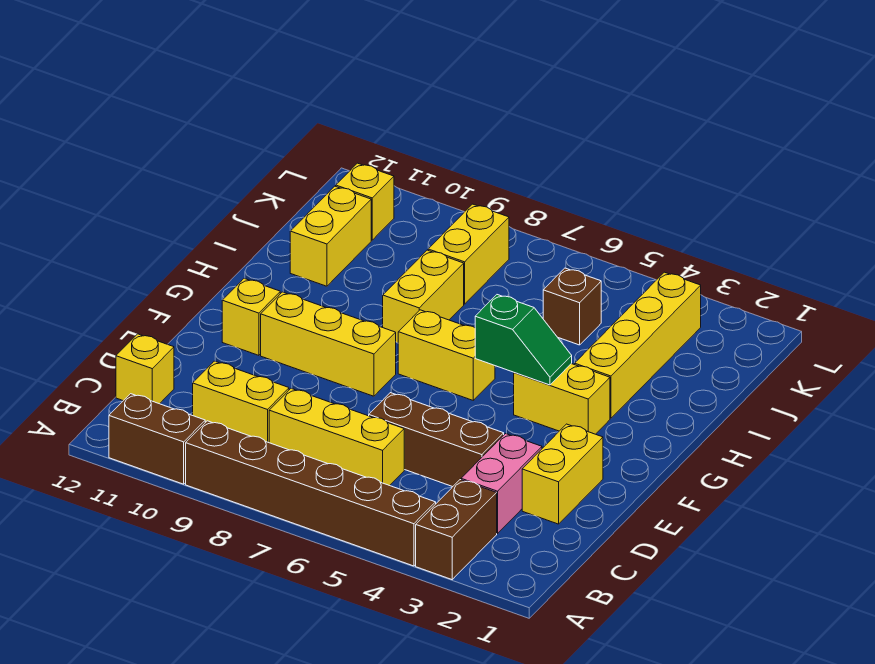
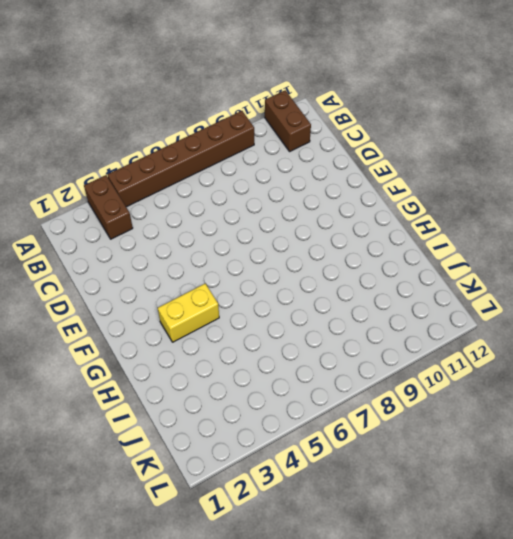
brown brick A11:B11 level 1 -> brown brick A10:A11 level 1
none -> pink brick C3:D3 level 1
none -> yellow brick C6:C8 level 1
none -> yellow brick C9:C10 level 1

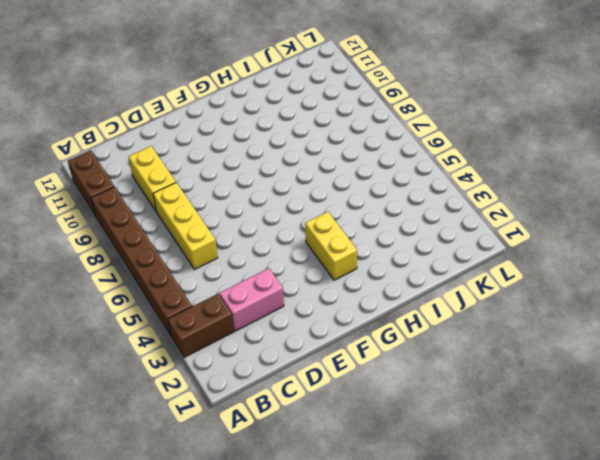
none -> yellow brick C12 level 1
none -> yellow brick D2:E2 level 1
none -> brown brick D4:D6 level 1

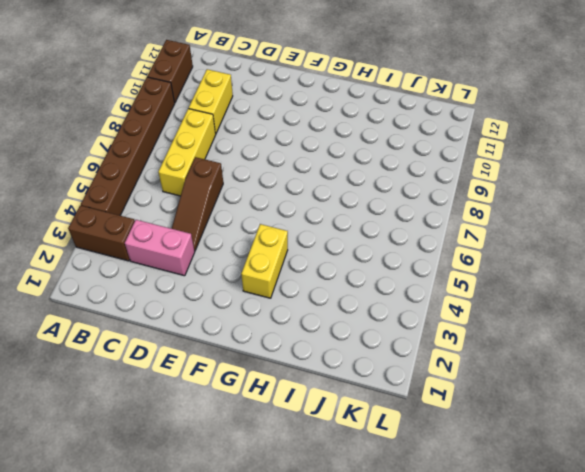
brown slope D4:D6 level 1 top 6 -> brown brick D4:D6 level 1
none -> yellow brick C12 level 1
none -> yellow brick D2:E2 level 1
none -> yellow brick F8:F10 level 1

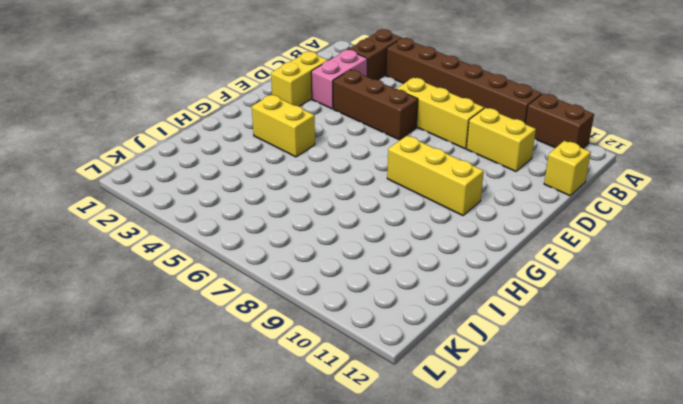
none -> yellow brick F11 level 1
none -> yellow brick G6:G7 level 1
none -> yellow brick H3:K3 level 1

